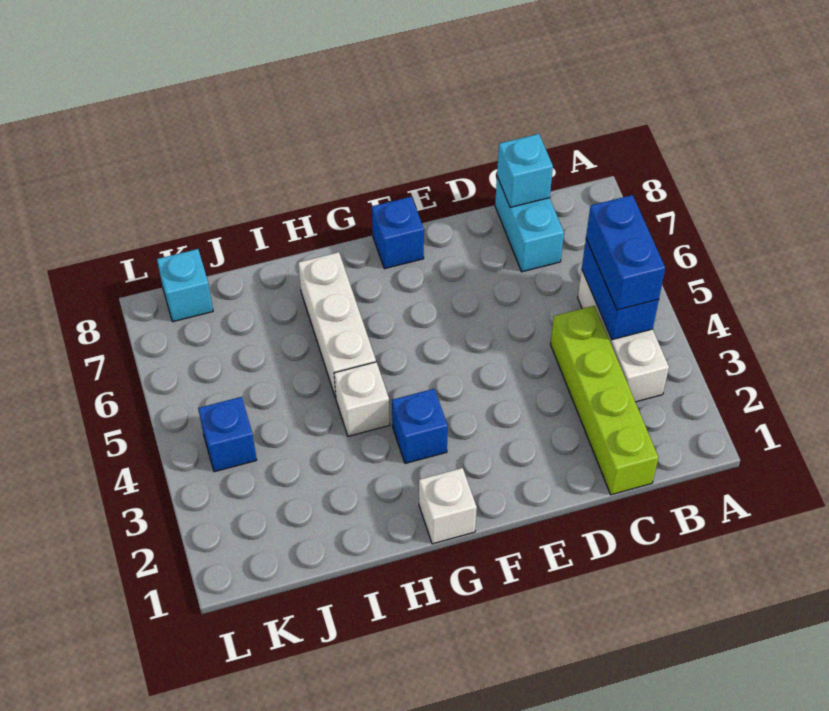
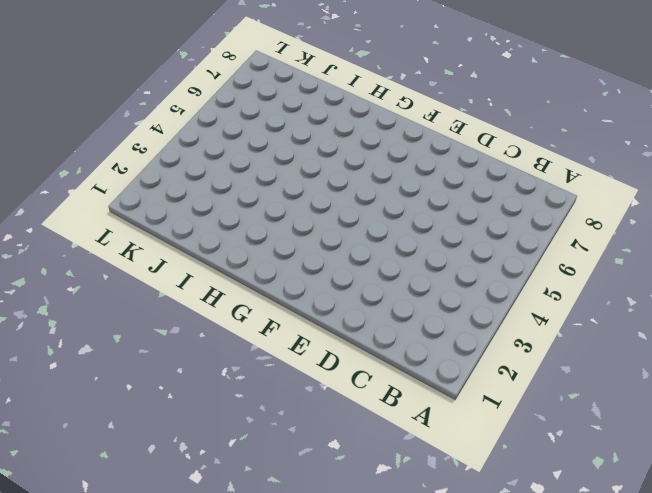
none -> white brick B3:B5 level 1
none -> lime brick C1:C4 level 1
none -> cyan brick C7:C8 level 1

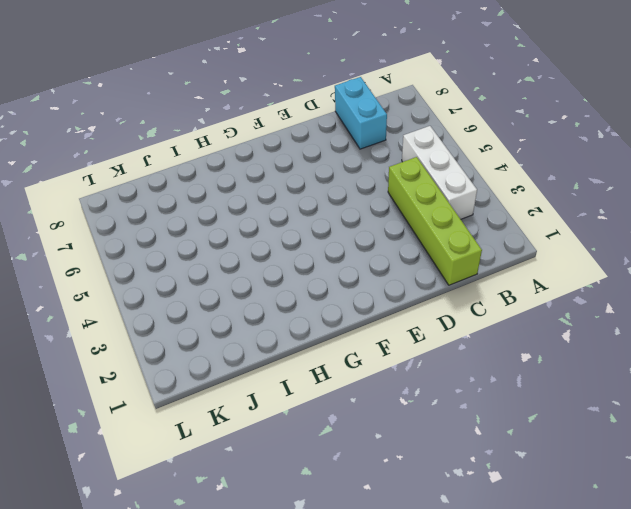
none -> blue brick F8 level 1
none -> white brick G1 level 1
none -> blue brick G3 level 1

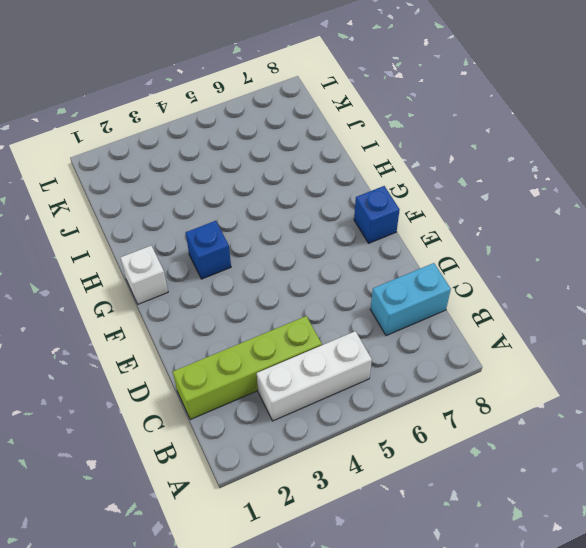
none -> white brick H4 level 1
none -> white brick H5:H7 level 1
none -> blue brick K4 level 1

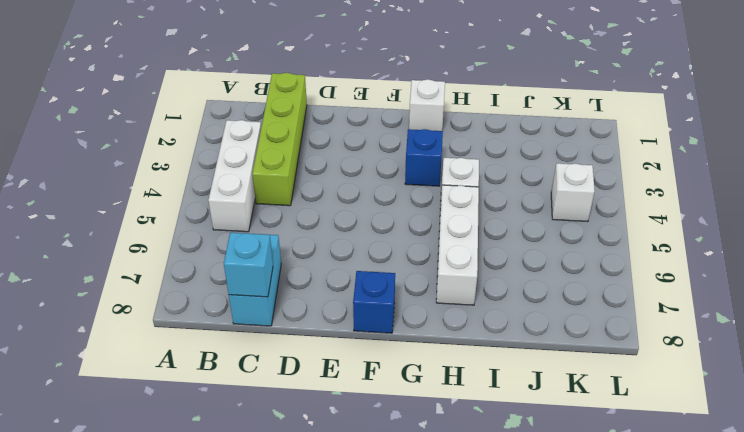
white brick K4 level 1 -> blue brick K4 level 1
none -> cyan brick K8 level 1
none -> blue brick B4:B5 level 2
none -> blue brick B4:B5 level 3

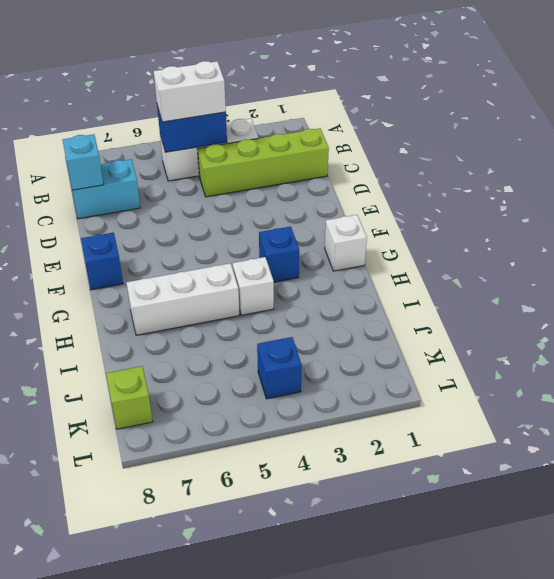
white brick B4:B5 level 3 -> blue brick B4:B5 level 3
lime brick K8 level 1 -> cyan brick K8 level 1

